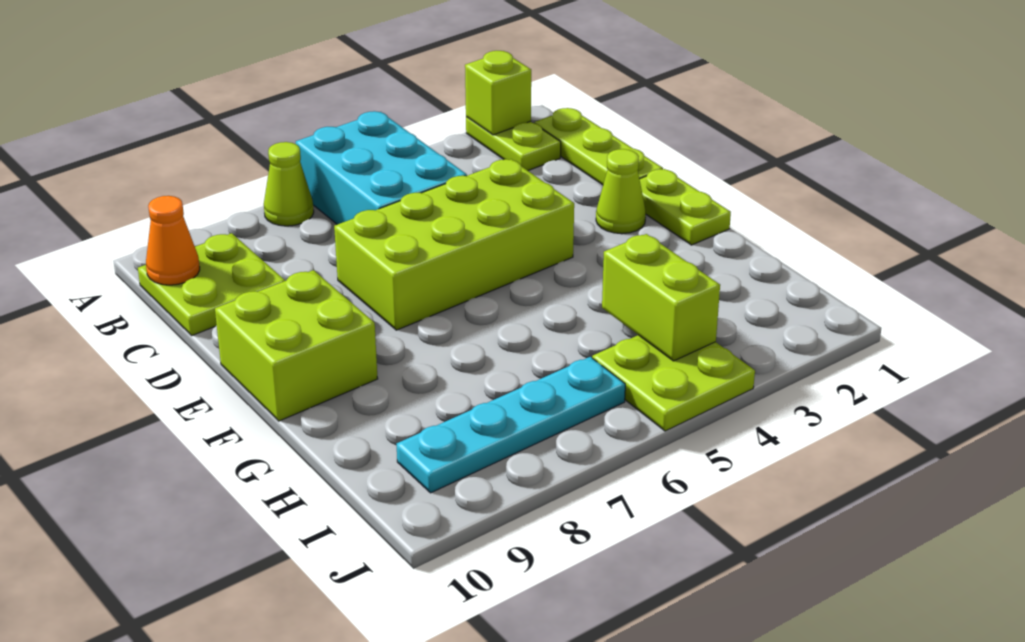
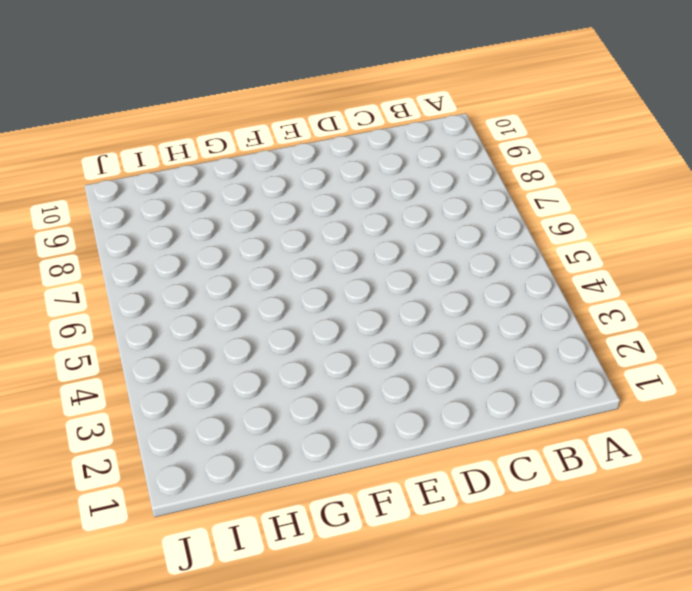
none -> lime plate A2:B2 level 1
none -> cyan brick A5:C6 level 1
none -> lime cone A7 level 1

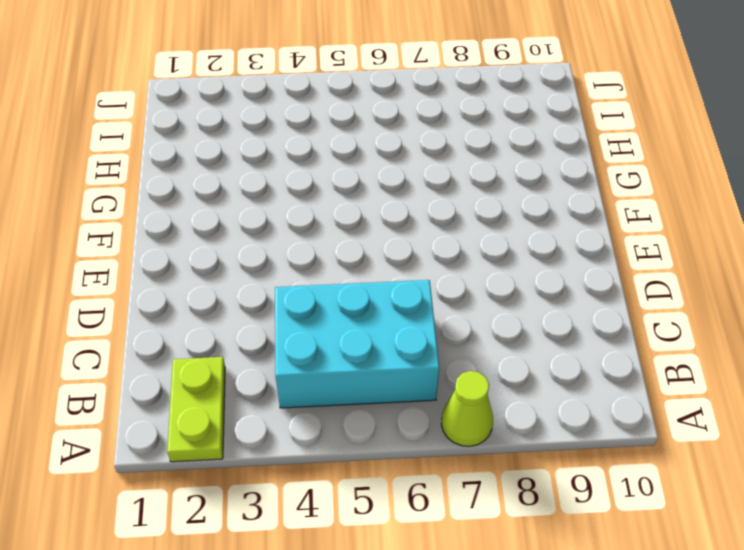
cyan brick B4:C6 level 1 -> cyan brick A5:C6 level 1
none -> lime plate B1:D1 level 1
none -> lime plate B9:C10 level 1
none -> lime brick D4:E7 level 1

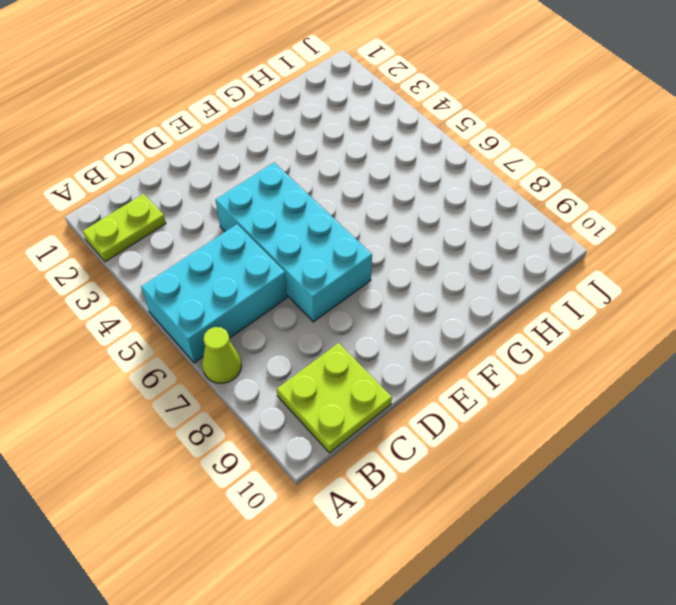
cyan brick D4:E7 level 1 -> lime brick D4:E7 level 1
none -> lime plate B1:D1 level 1
none -> lime plate E1:F1 level 1
none -> lime cone E2 level 1

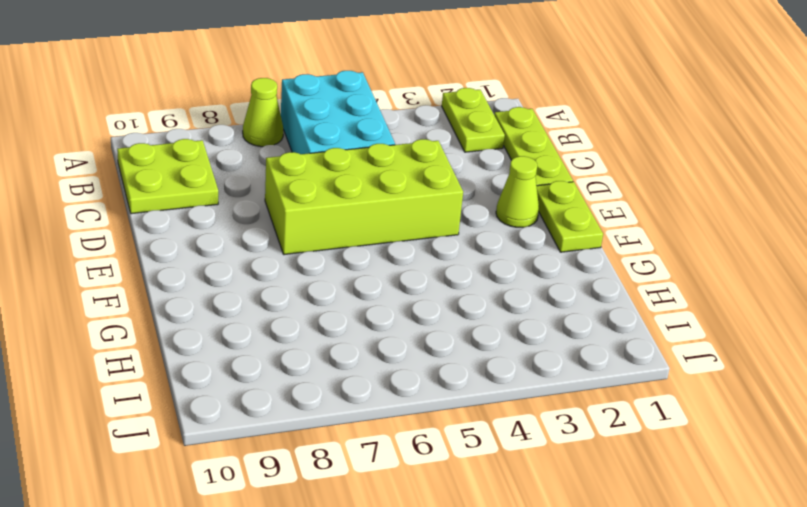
none -> lime brick E9:F10 level 1
none -> lime plate I4:J5 level 1
none -> cyan plate I6:I9 level 1

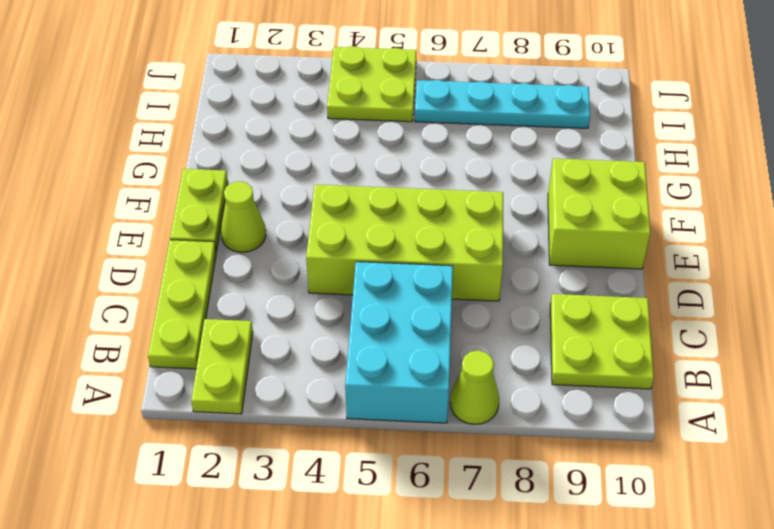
none -> lime brick A2 level 2
none -> orange cone B10 level 2
none -> lime brick H4:I4 level 2

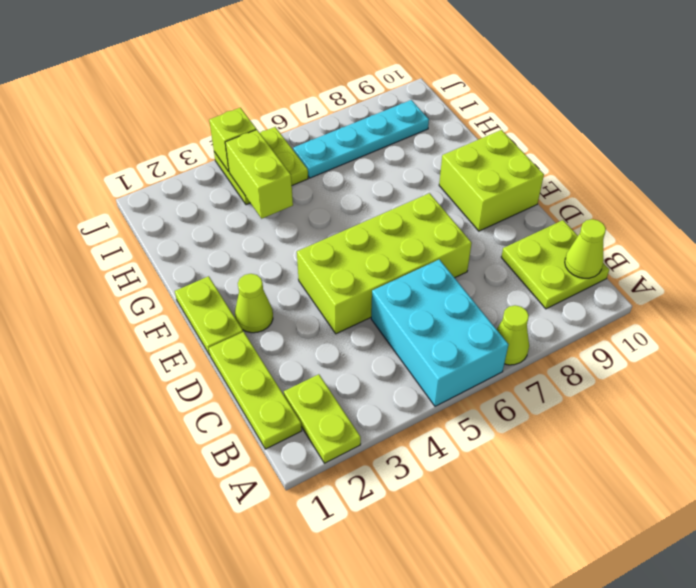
lime cone B10 level 2 -> orange cone B10 level 2
lime brick J4 level 2 -> lime brick A2 level 2

